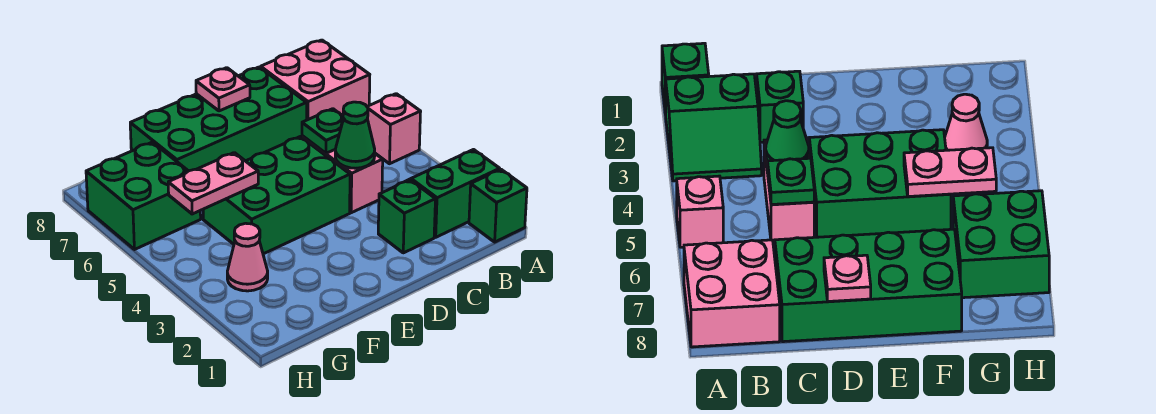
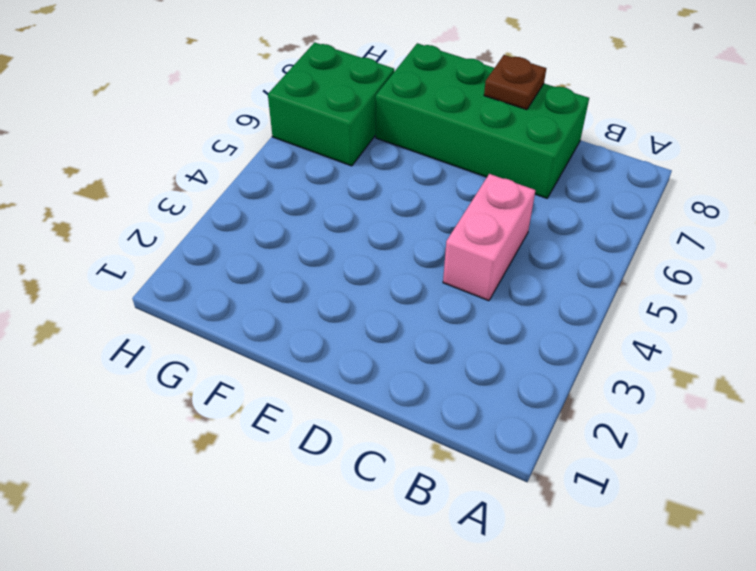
brown plate D8 level 2 -> pink plate D8 level 2
none -> green brick A1 level 1
none -> green slope A2:B3 level 1 top 2
none -> pink brick A5 level 1

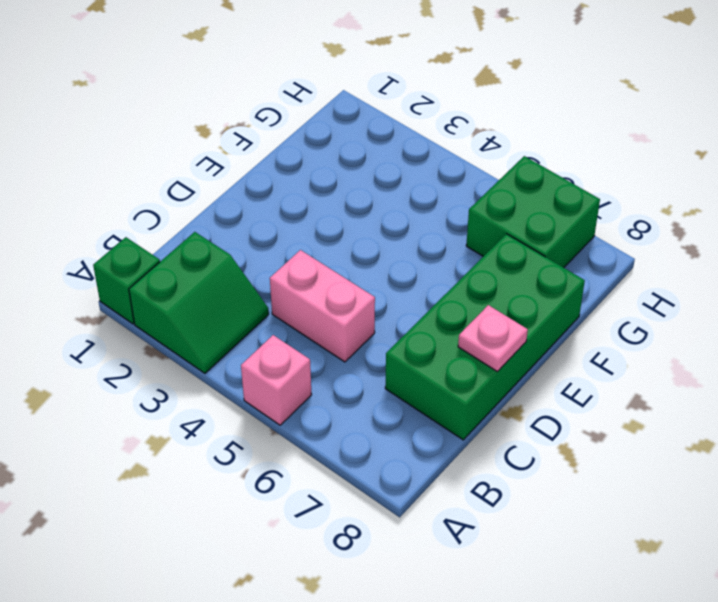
none -> pink brick A7:B8 level 1
none -> green brick C2 level 1
none -> green brick D4:F5 level 1

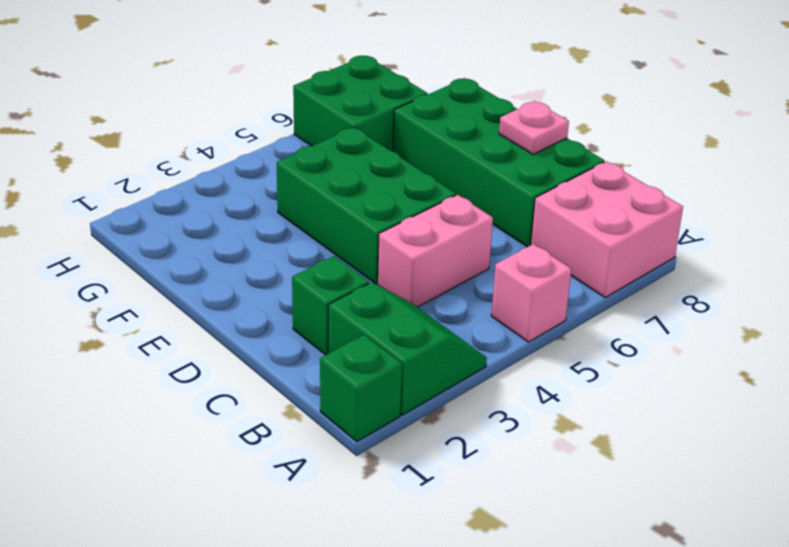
none -> pink cone G3 level 1
none -> green cone C4 level 2
none -> green plate C5 level 2

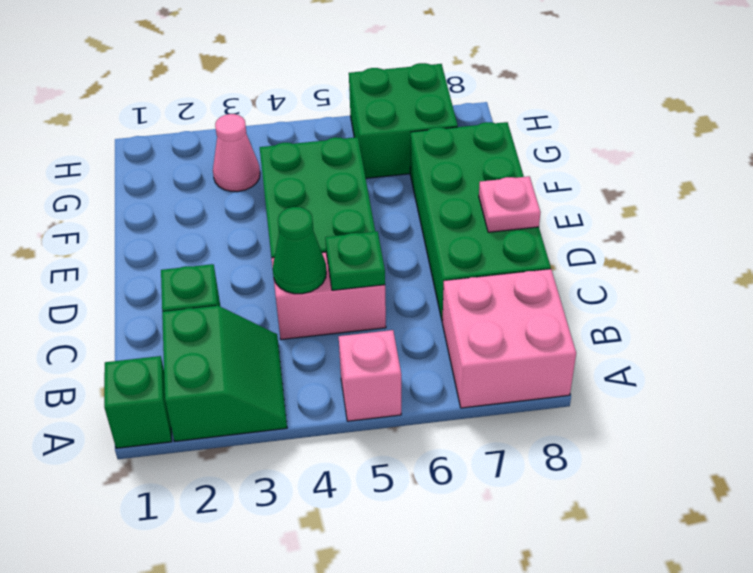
none -> pink plate F5:G5 level 2

